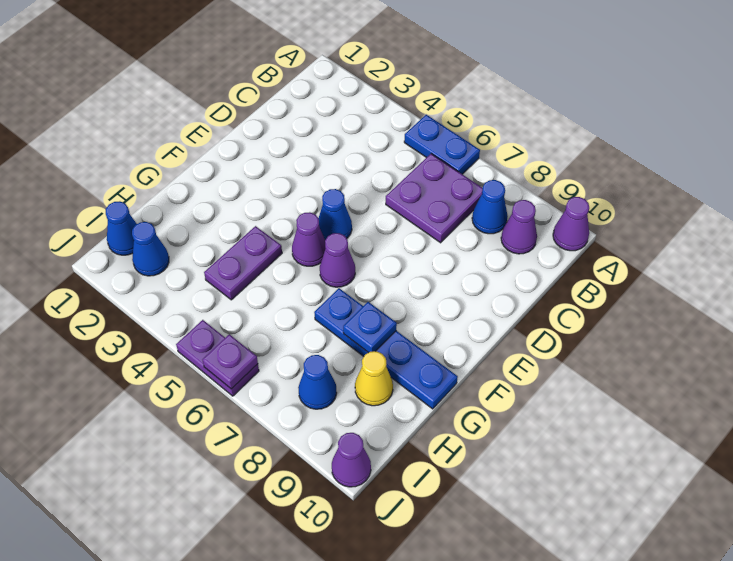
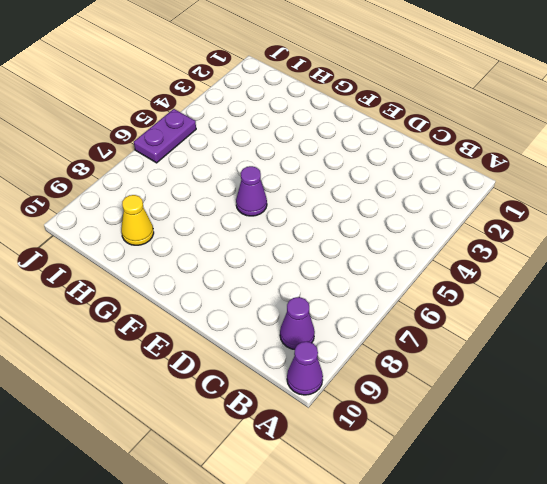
none -> blue plate A5:A6 level 1
none -> purple plate B6:C7 level 1
none -> blue cone B8 level 1

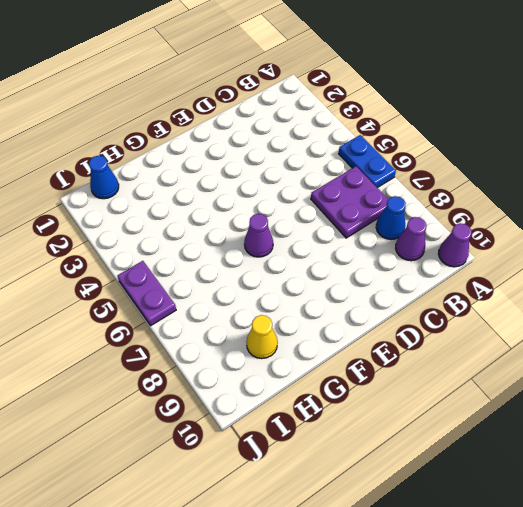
none -> blue cone E5 level 1
none -> purple cone F5 level 1
none -> purple plate G4:H4 level 1

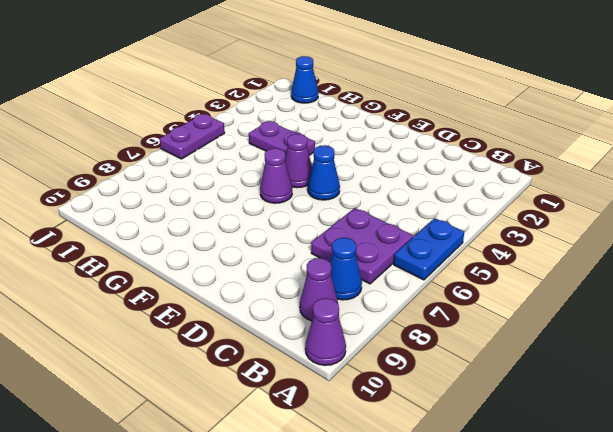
none -> blue plate G7:G10 level 1
none -> yellow cone H9 level 1
none -> blue cone I2 level 1

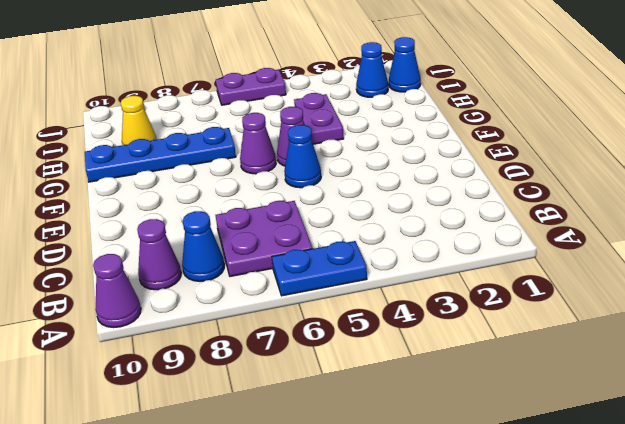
none -> blue cone I8 level 1
none -> purple cone J10 level 1
none -> blue plate G8 level 2

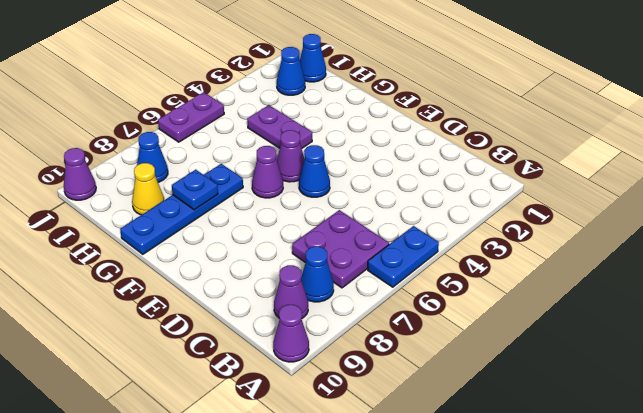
none -> purple plate J6 level 2

